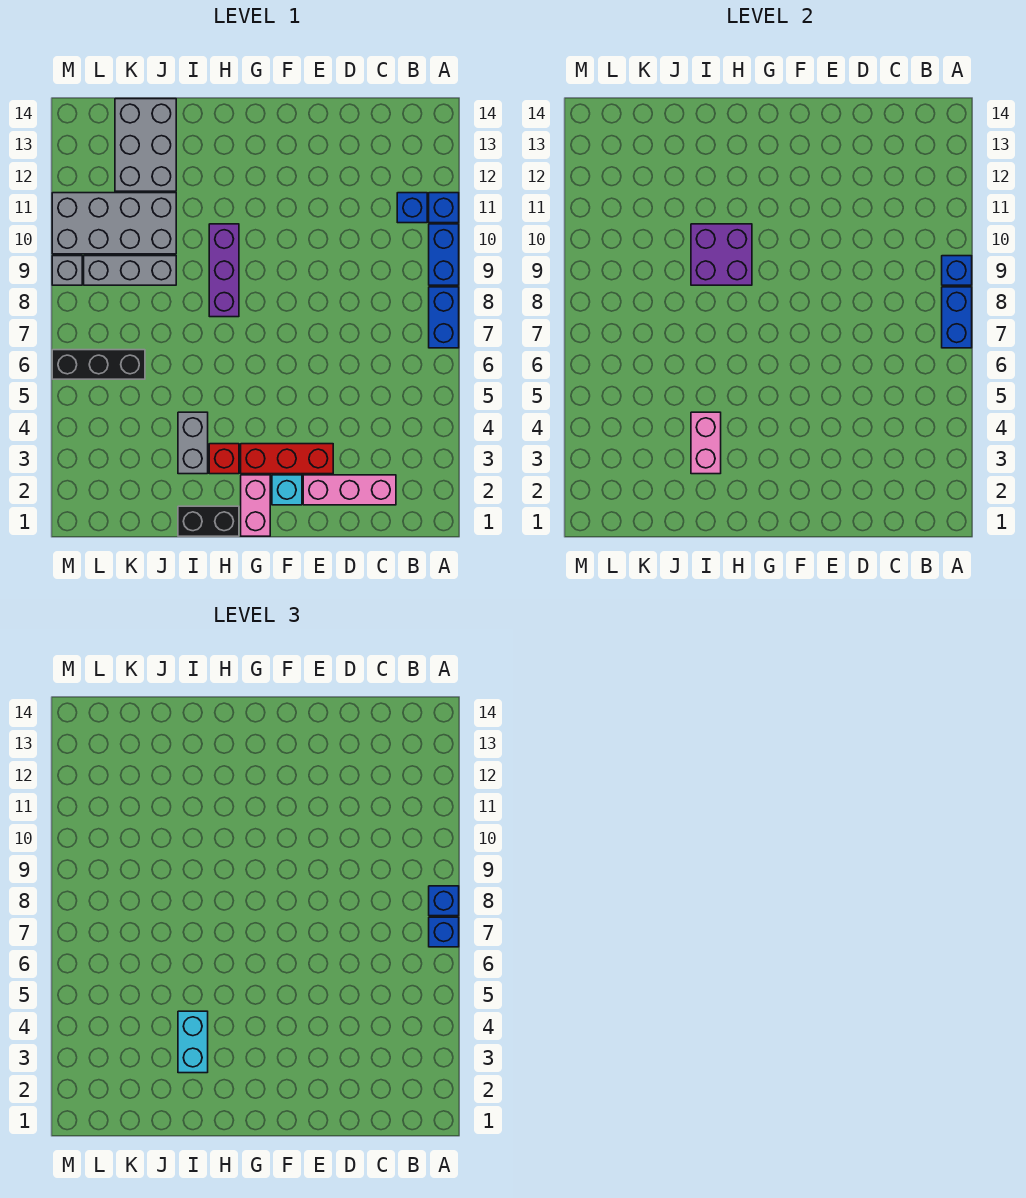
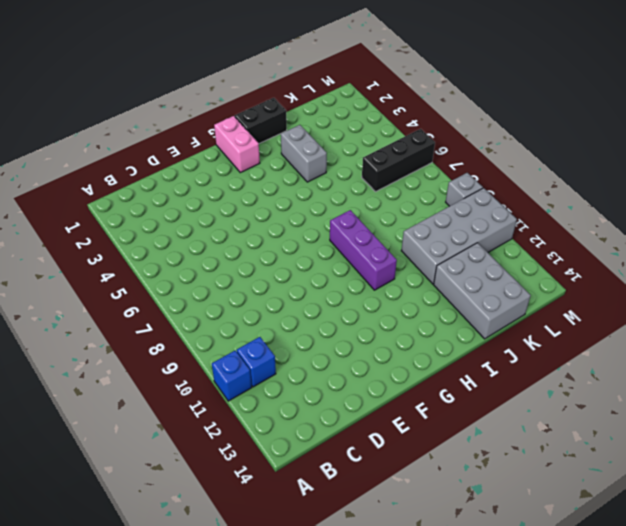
none -> blue brick A7:A8 level 1
none -> blue brick A9:A10 level 1
none -> pink brick C2:E2 level 1

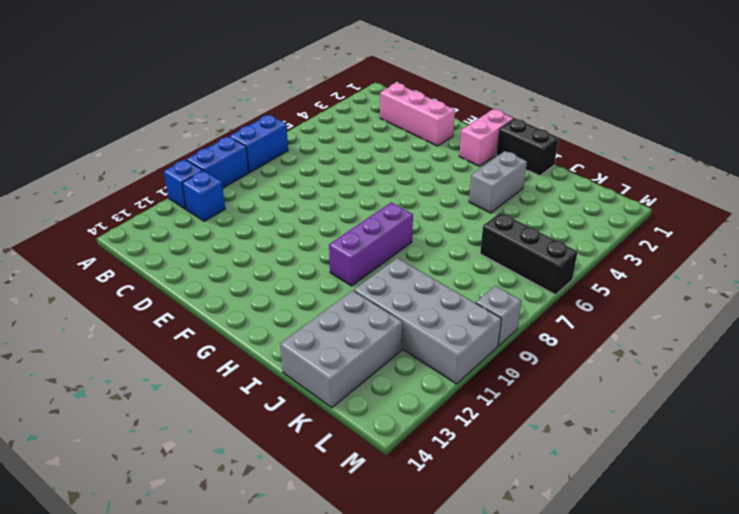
none -> red brick E3:G3 level 1
none -> cyan brick F2 level 1
none -> red brick H3 level 1

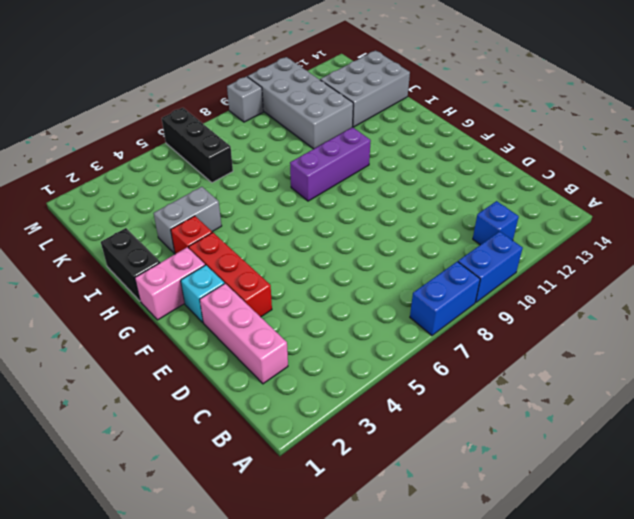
none -> blue brick A11 level 1
none -> grey brick J9:L9 level 1
none -> blue brick A7:A8 level 2

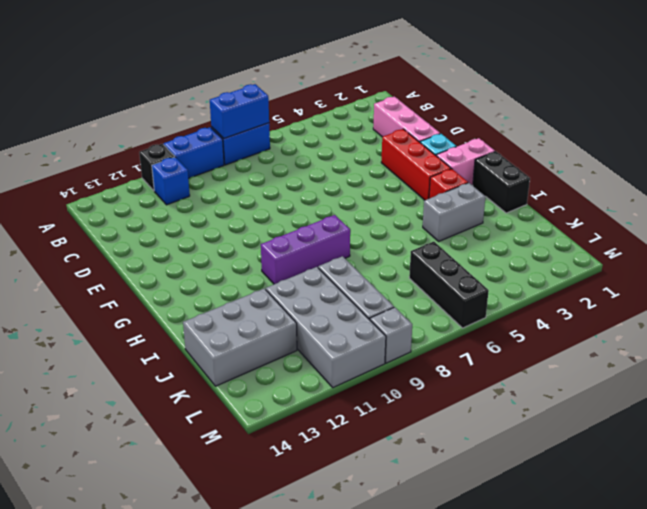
black brick A11 level 1 -> blue brick A11 level 1
none -> blue brick A9 level 2
none -> purple brick H9:I10 level 2
none -> pink brick I3:I4 level 2

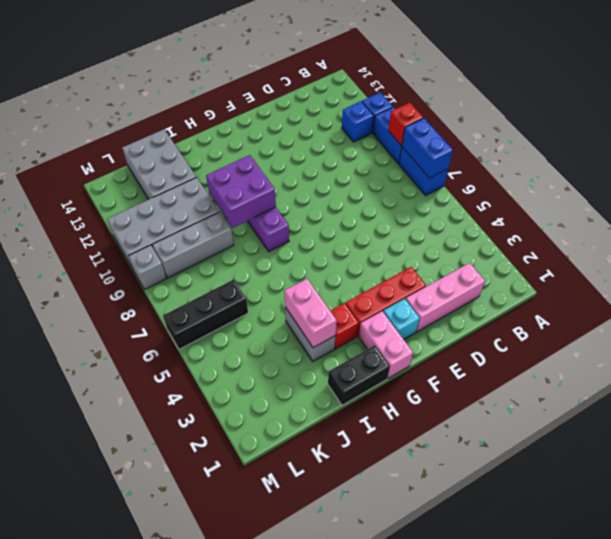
red brick A9 level 2 -> blue brick A9 level 2
none -> blue brick A7 level 3
none -> blue brick A8 level 3
none -> cyan brick I3:I4 level 3

